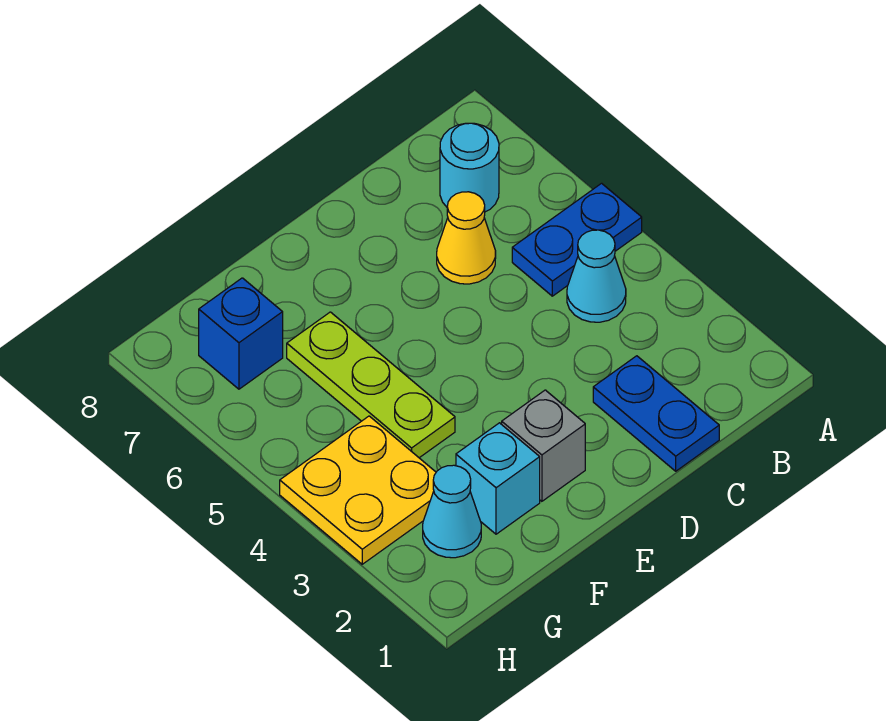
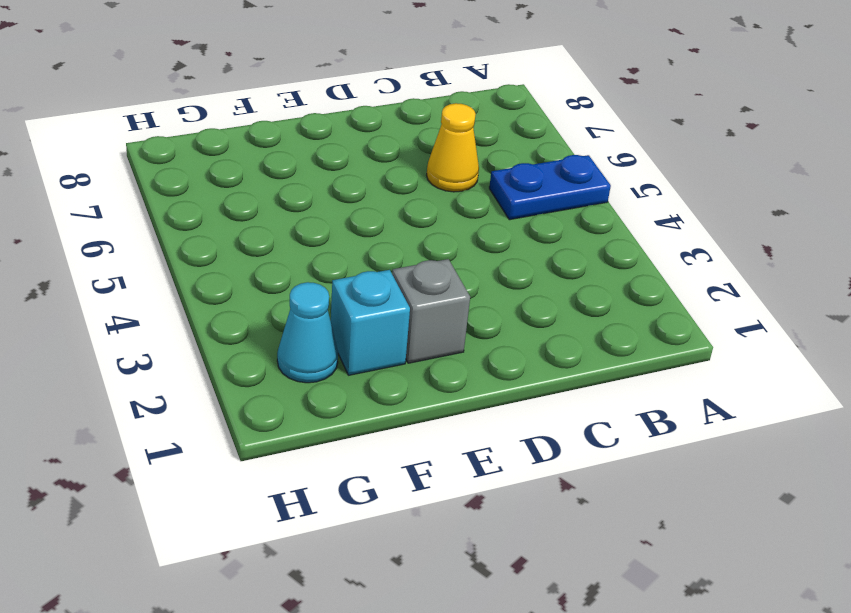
none -> cyan cone B4 level 1
none -> cyan round brick B7 level 1

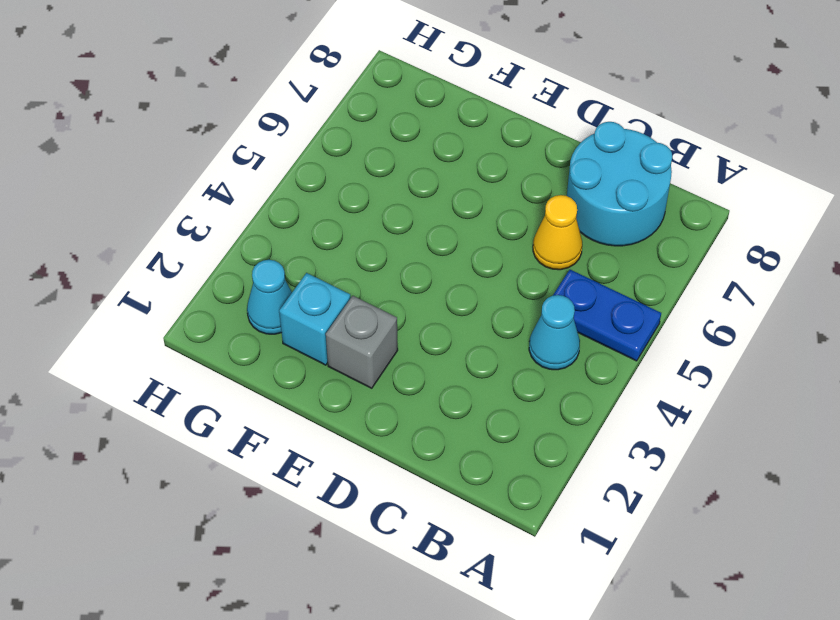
cyan round brick B7:C8 level 1 -> cyan round brick B7 level 1
none -> blue plate C1:C2 level 1
none -> lime plate F4:F6 level 1

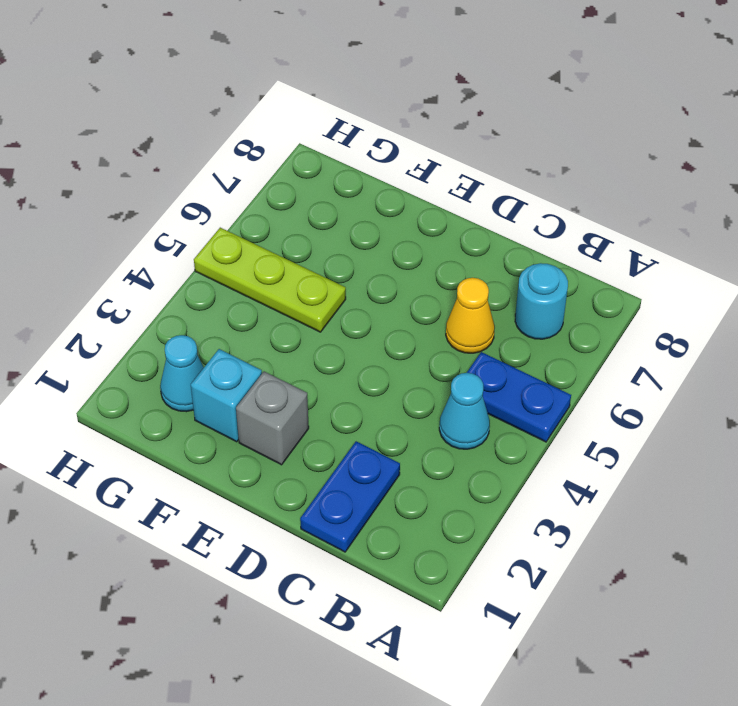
lime plate F5:H5 level 1 -> lime plate F4:F6 level 1
none -> yellow plate G3:H4 level 1
none -> blue brick G7 level 1

